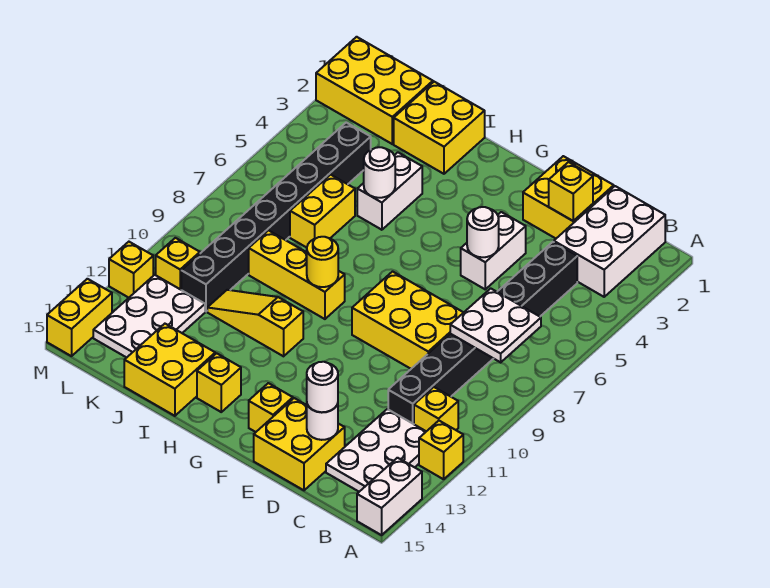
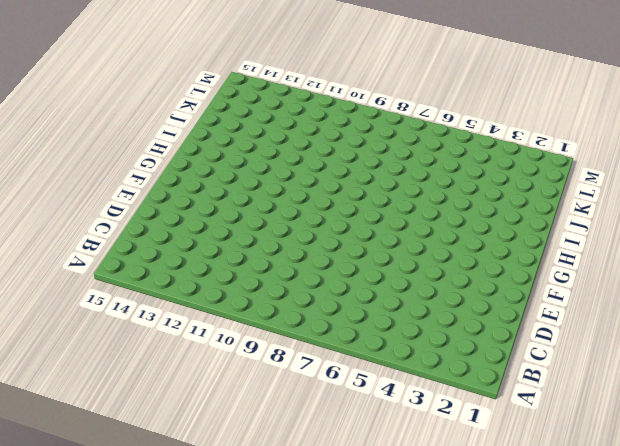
none -> yellow brick A12 level 1
none -> white brick A14:A15 level 1
none -> white brick B1:C3 level 1
none -> yellow brick B11 level 1

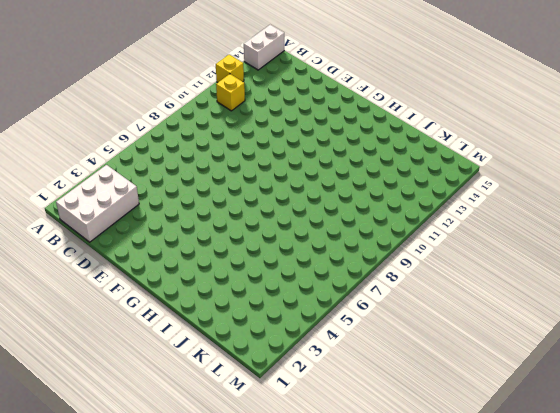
none -> white plate B12:C14 level 1
none -> black brick C4:C11 level 1
none -> yellow brick D1:E2 level 1
none -> yellow brick D8:F9 level 1

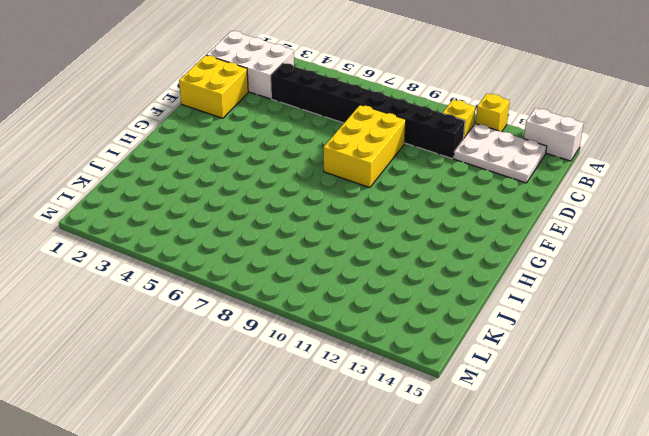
none -> yellow brick D14:E15 level 1
none -> white brick E4:E5 level 1
none -> yellow brick F14 level 1
none -> yellow brick H9:J9 level 1

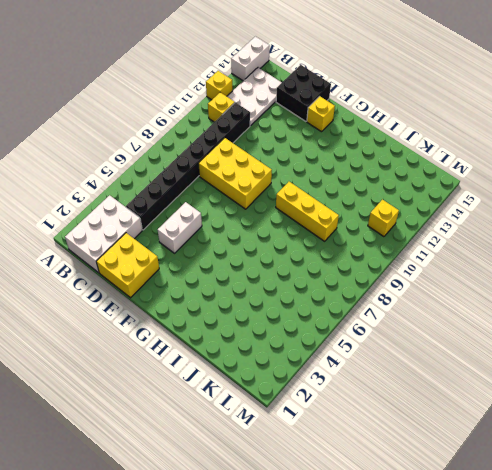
black brick D14:E15 level 1 -> yellow brick D14:E15 level 1
none -> yellow slope H11:J11 level 1 top H
none -> yellow brick H14 level 1
none -> yellow brick I1:J2 level 1
none -> white brick I4:I5 level 1

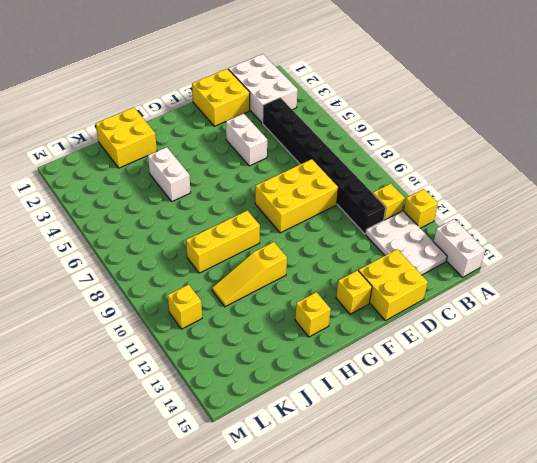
none -> yellow brick I14:J15 level 1
none -> yellow brick J6:J7 level 1
none -> yellow brick K1:M2 level 1
none -> black brick K4:K11 level 1

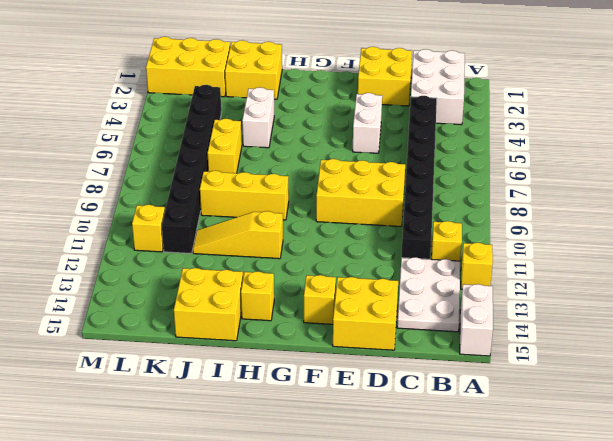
none -> white plate K12:L14 level 1
none -> yellow brick M12 level 1
none -> yellow brick M14:M15 level 1
none -> white plate B7:C8 level 2

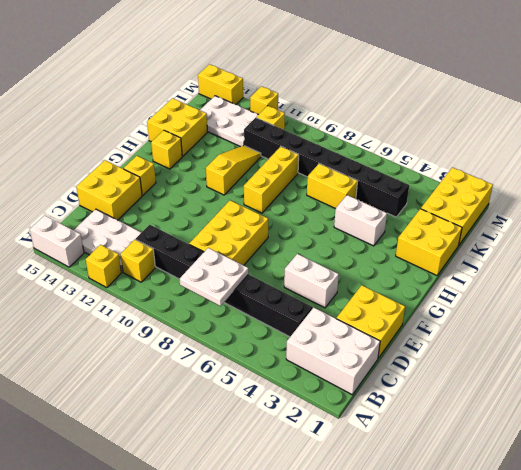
none -> yellow brick D2 level 2
none -> white round brick D14 level 2
none -> white round brick E5 level 2
none -> yellow round brick H9 level 2

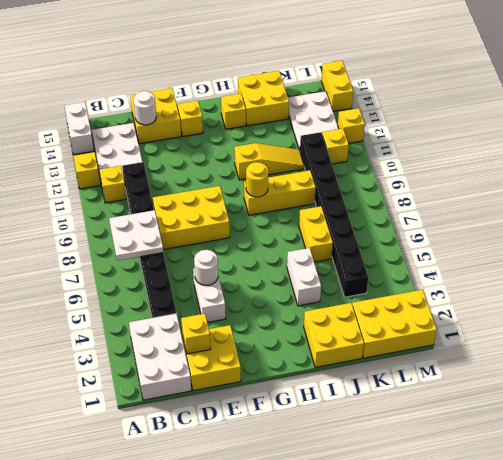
none -> white round brick I5 level 2
none -> white round brick D14 level 3

